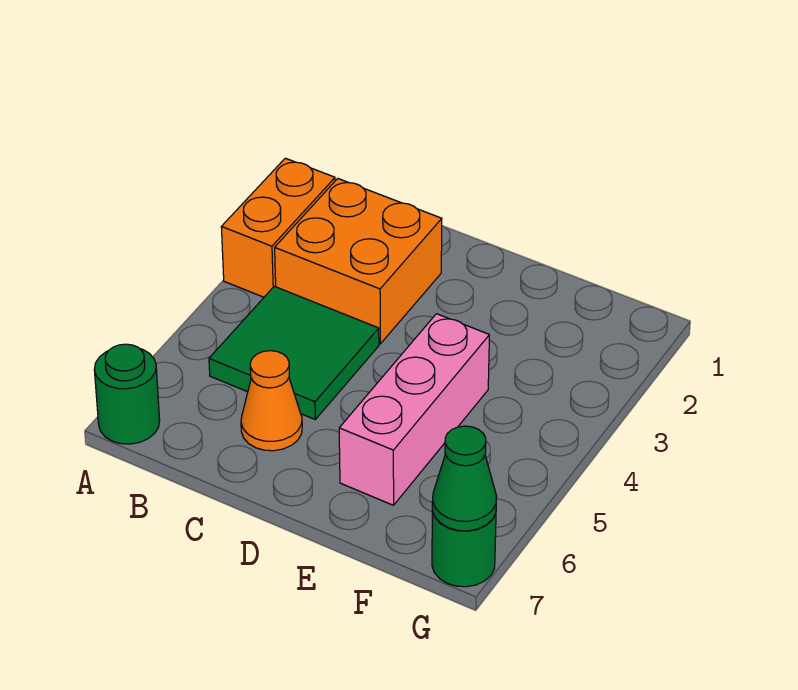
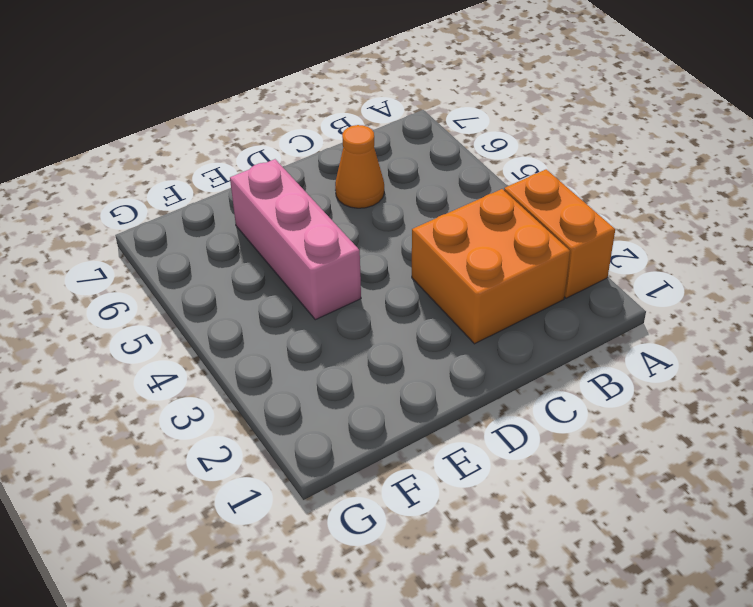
none -> green round brick A7 level 1
none -> green tile B4:C5 level 1

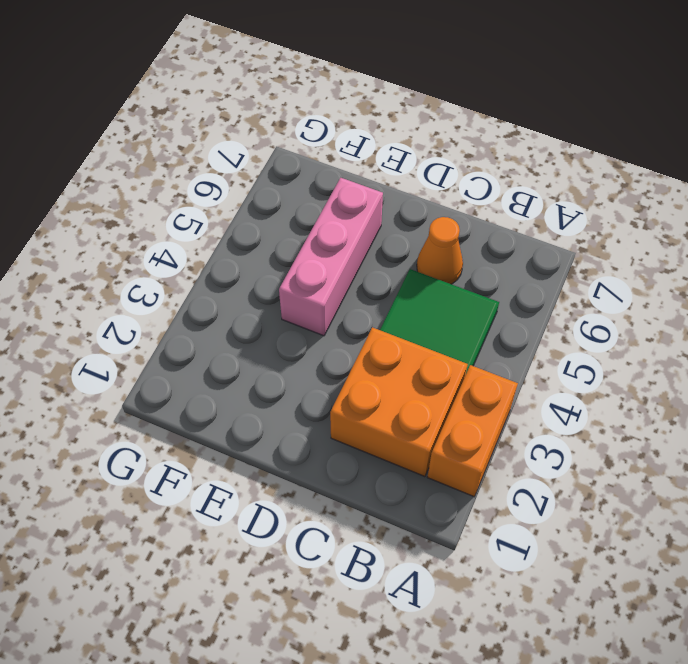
none -> green round brick A7 level 1
none -> green round brick G7 level 1

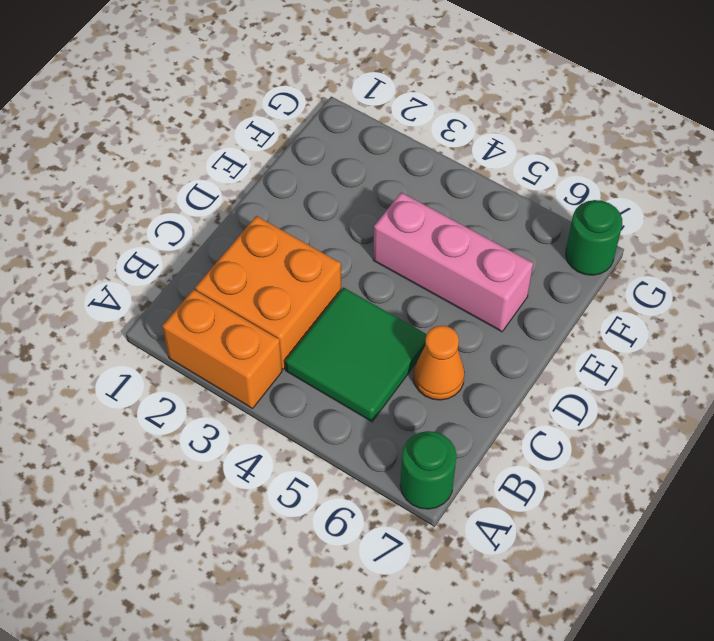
none -> green cone G7 level 2

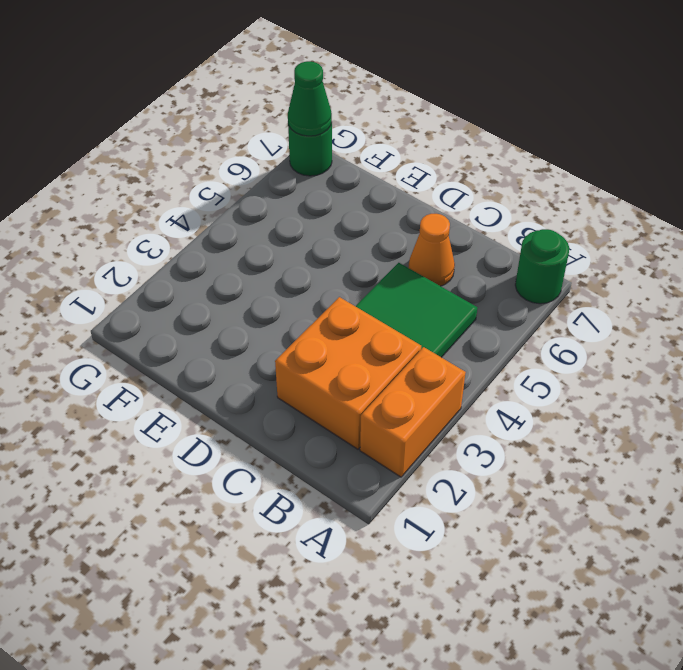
none -> pink brick E4:E6 level 1

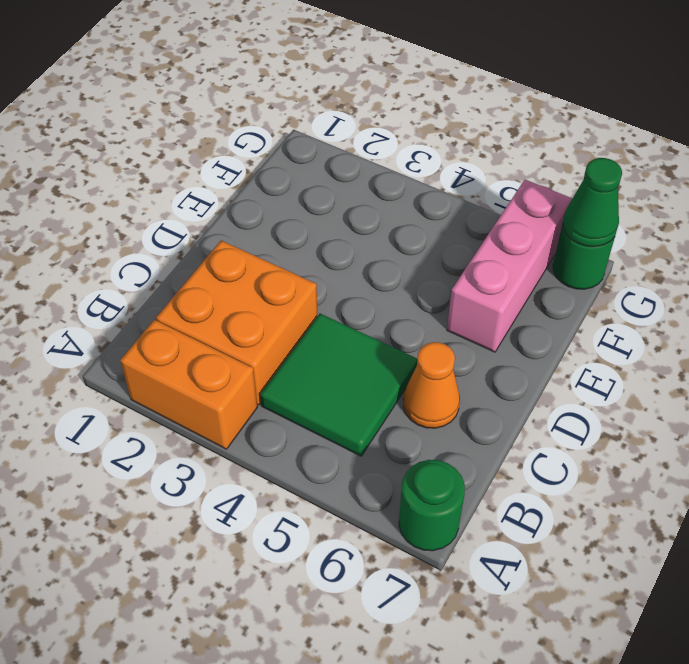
pink brick E6:G6 level 1 -> pink brick E4:E6 level 1

